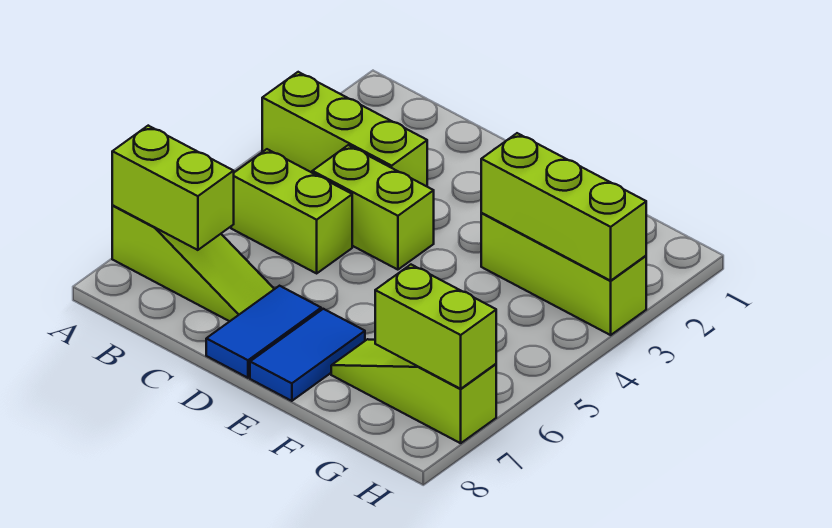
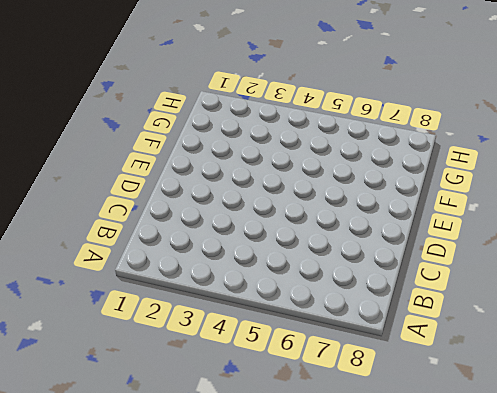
none -> lime brick A3:C3 level 1
none -> lime slope A7:C7 level 1 top A

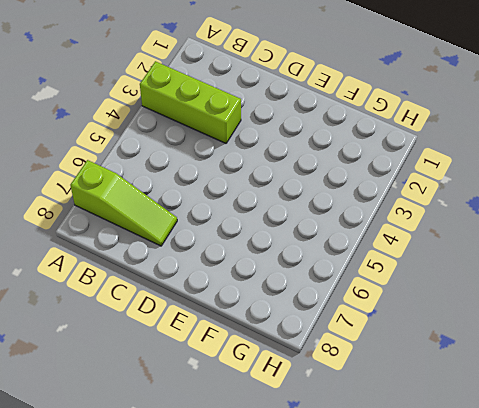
none -> lime brick B5:C5 level 1
none -> lime brick C4:D4 level 1

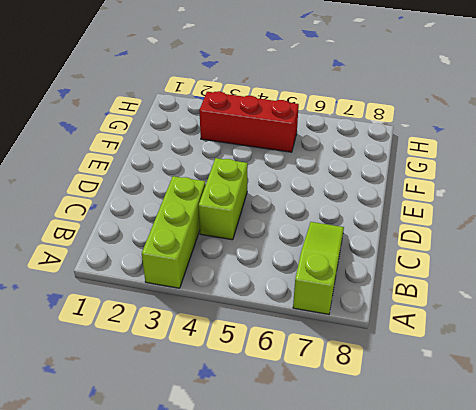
red brick G3:G5 level 1 -> lime brick F3:H3 level 1
none -> lime brick B5:C5 level 1
none -> blue tile D7:D8 level 1

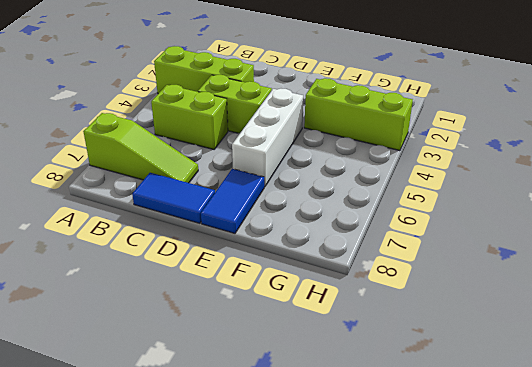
blue tile C8:D8 level 1 -> blue tile D7:D8 level 1
white brick E4:E6 level 1 -> none
none -> lime slope F7:H7 level 1 top H
none -> lime brick A7:B7 level 2

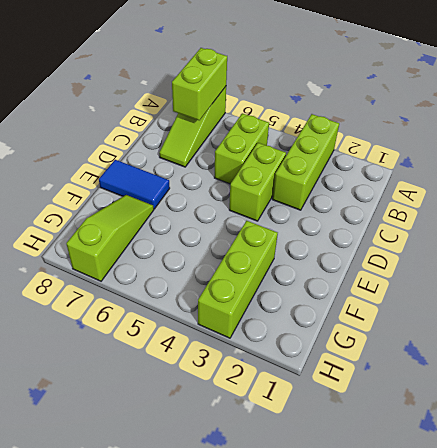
none -> blue tile D7:D8 level 1
none -> lime brick F3:H3 level 2

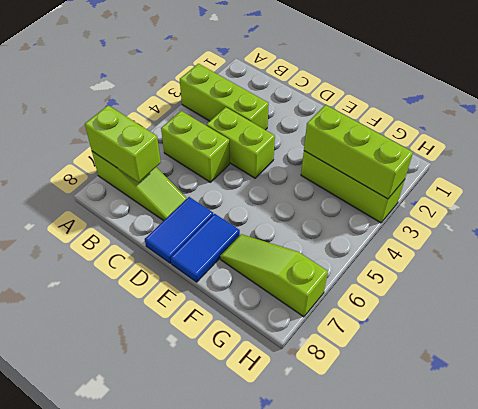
none -> lime brick G7:H7 level 2

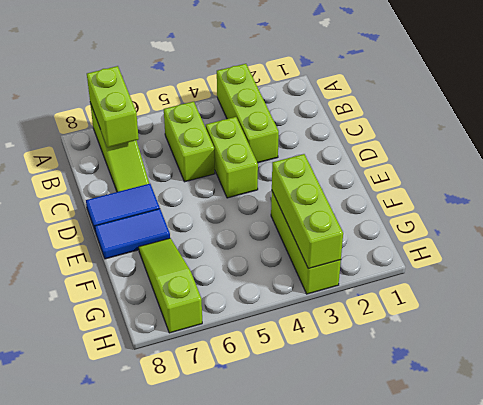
none -> lime brick G7:H7 level 2

